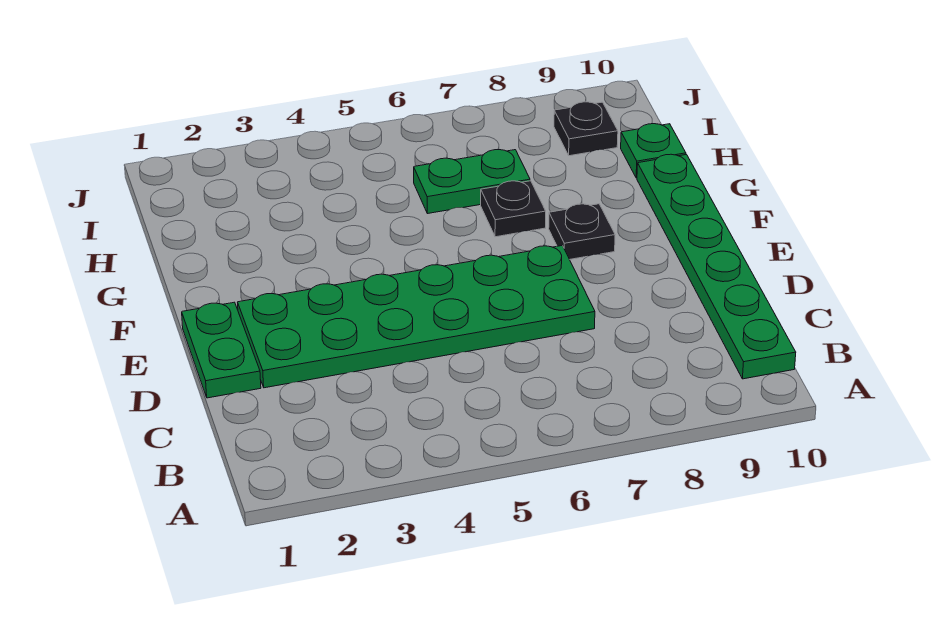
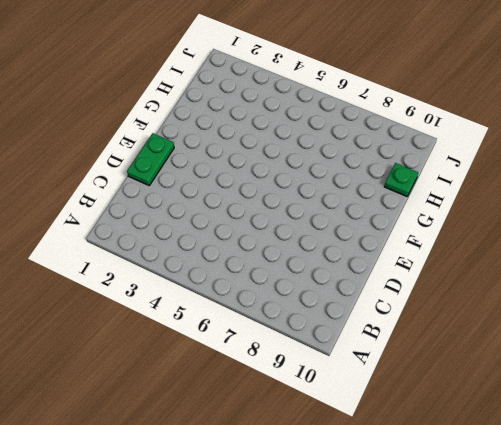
none -> green plate B10:G10 level 1
none -> green plate D2:E7 level 1

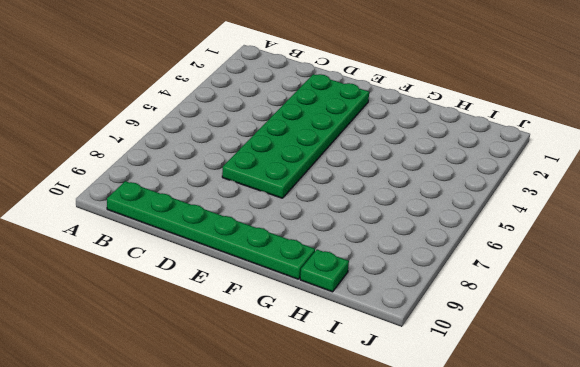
none -> green plate D1:E1 level 1
none -> black plate F8 level 1

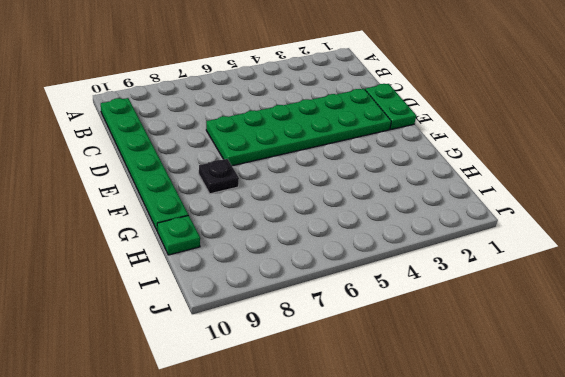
none -> black plate G7 level 1
none -> green plate H6:H7 level 1

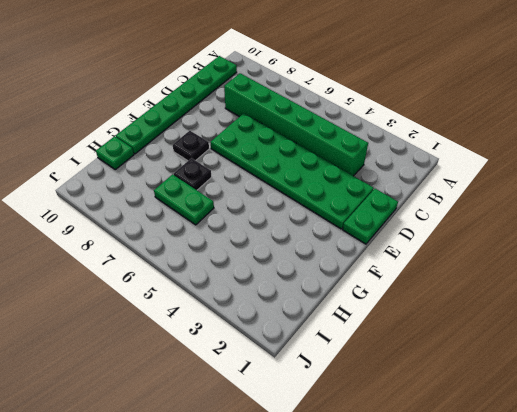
green brick C3:C8 level 1 -> none
none -> black plate I9 level 1

